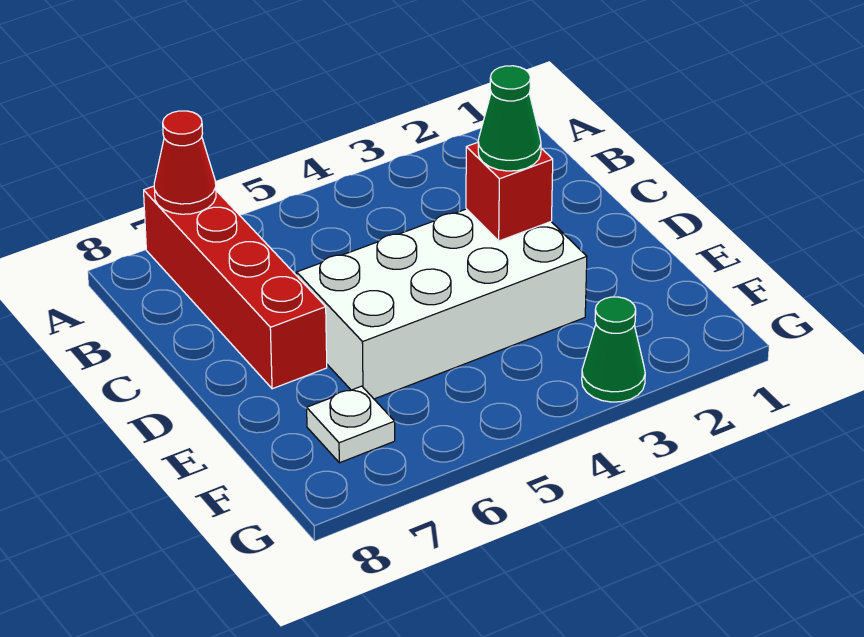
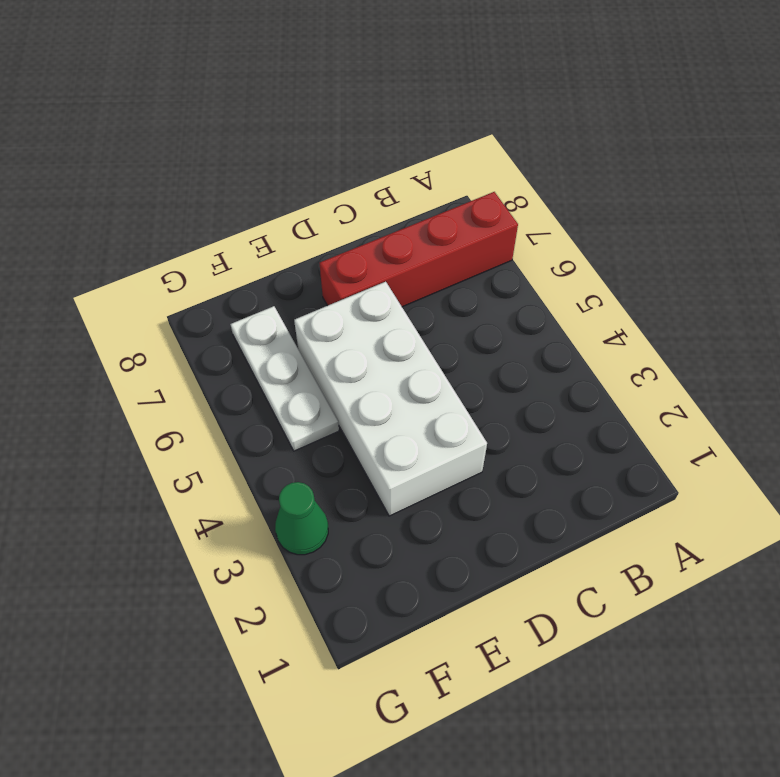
white plate F5:F7 level 1 -> white plate F7 level 1
none -> red cone A7 level 2
none -> red brick D3 level 2

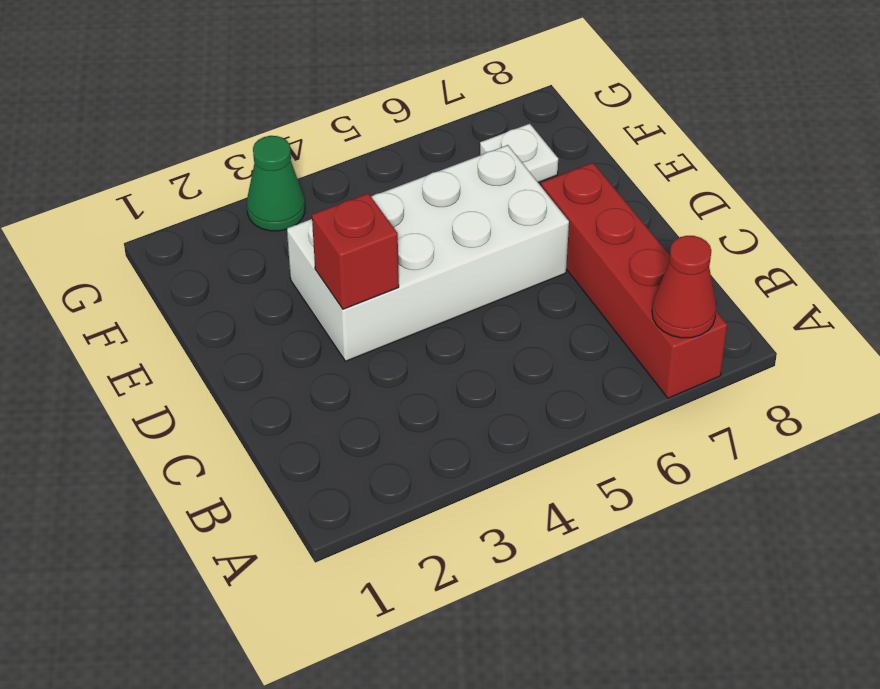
none -> green cone D3 level 3

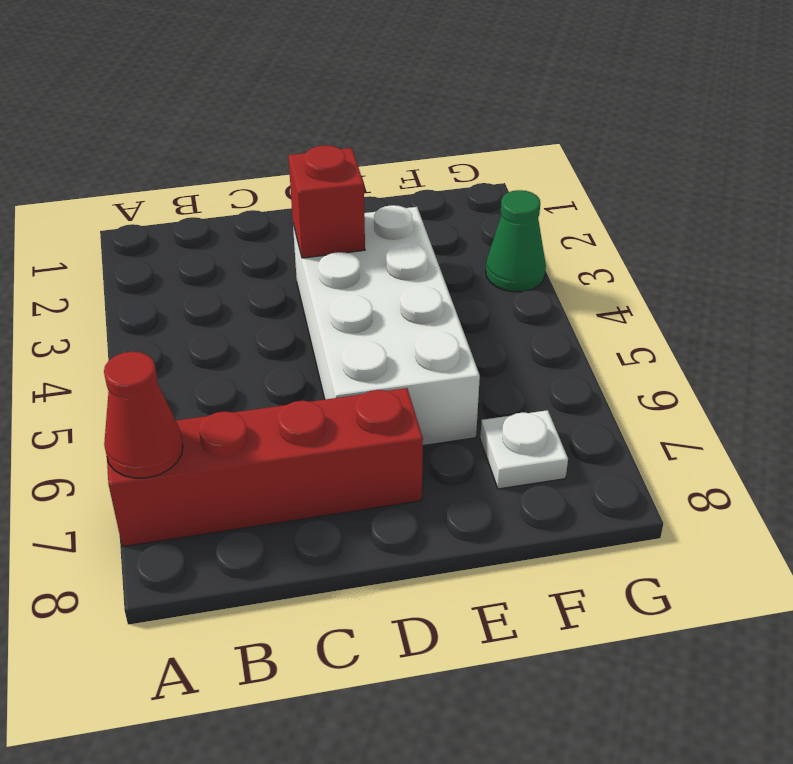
none -> green cone D3 level 3

